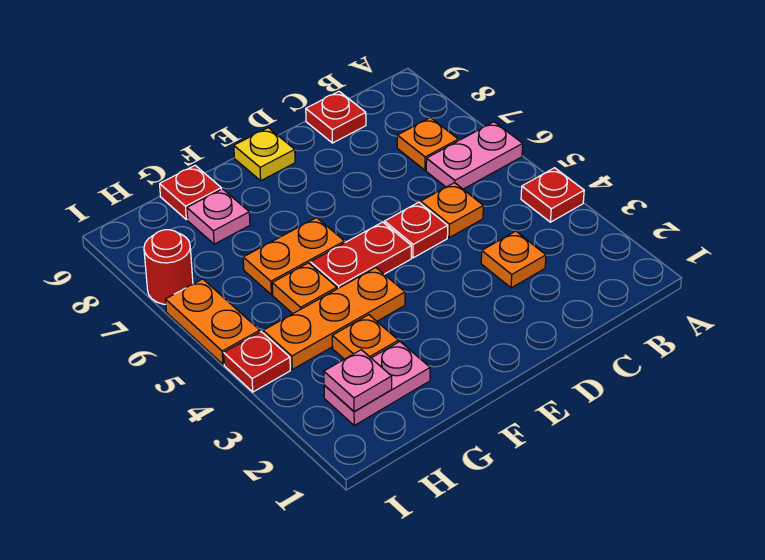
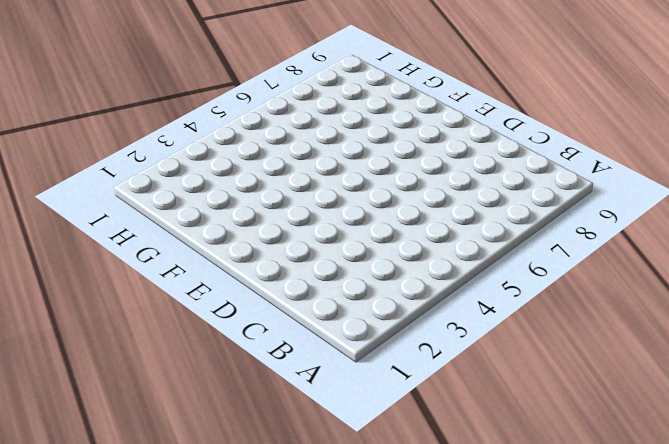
none -> red plate A4 level 1
none -> pink plate A6:B6 level 1
none -> orange plate B7 level 1

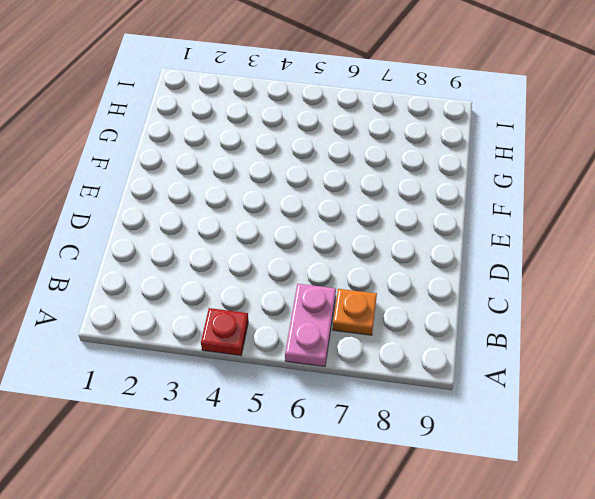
none -> orange plate C3 level 1
none -> orange plate C5 level 1
none -> red plate C9 level 1

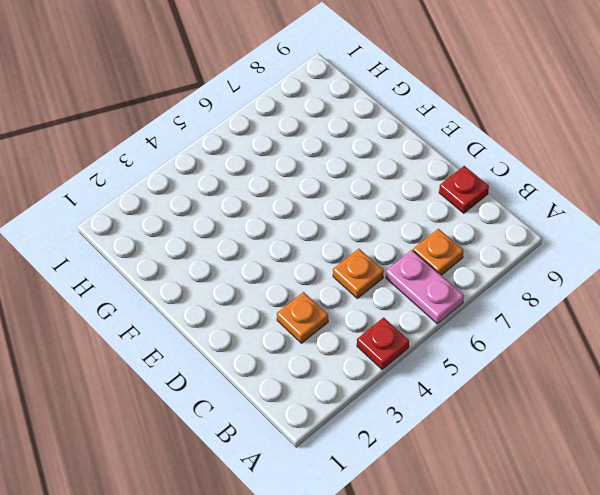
none -> red plate D5 level 1
none -> red plate E5:F5 level 1
none -> yellow plate E9 level 1

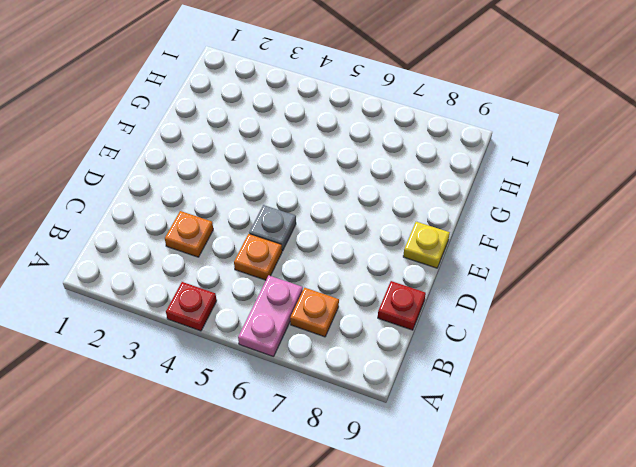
grey plate D5 level 1 -> red plate D5 level 1
none -> red plate E5:F5 level 1
none -> orange plate F4:H4 level 1
none -> orange plate F6:G6 level 1

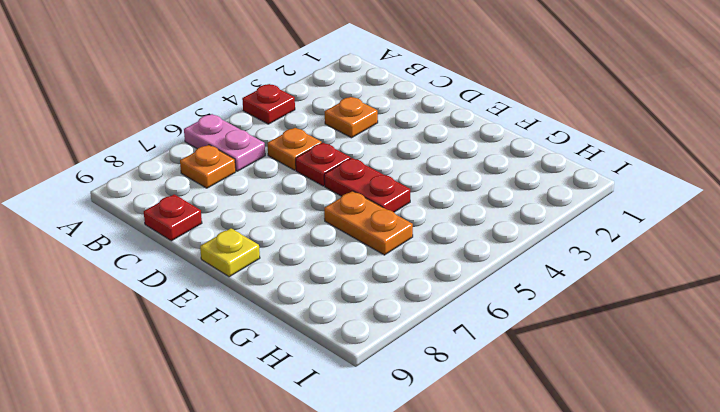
none -> orange plate F4:H4 level 1
none -> pink plate G2:H2 level 1
none -> orange plate G3 level 1

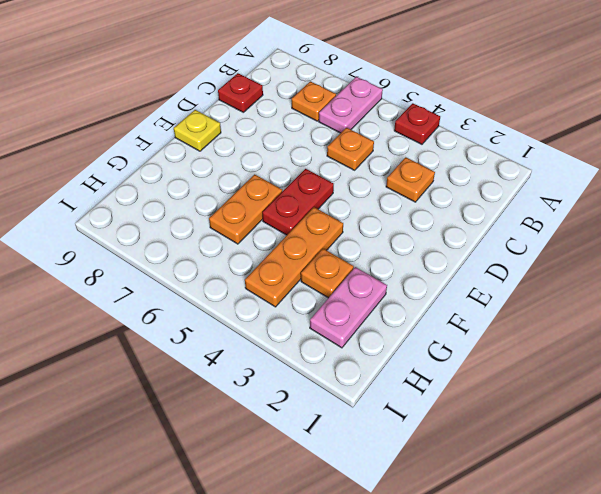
none -> red plate D5 level 1
none -> orange plate G5 level 1
none -> pink plate G8 level 1

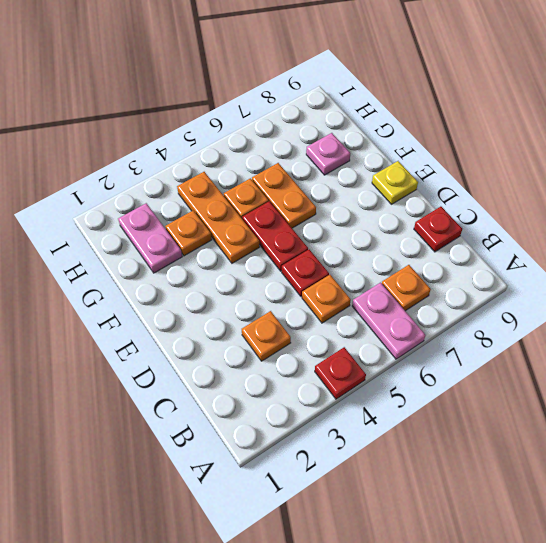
none -> red plate G9 level 1
none -> red plate I4 level 1
none -> orange plate I5:I6 level 1

